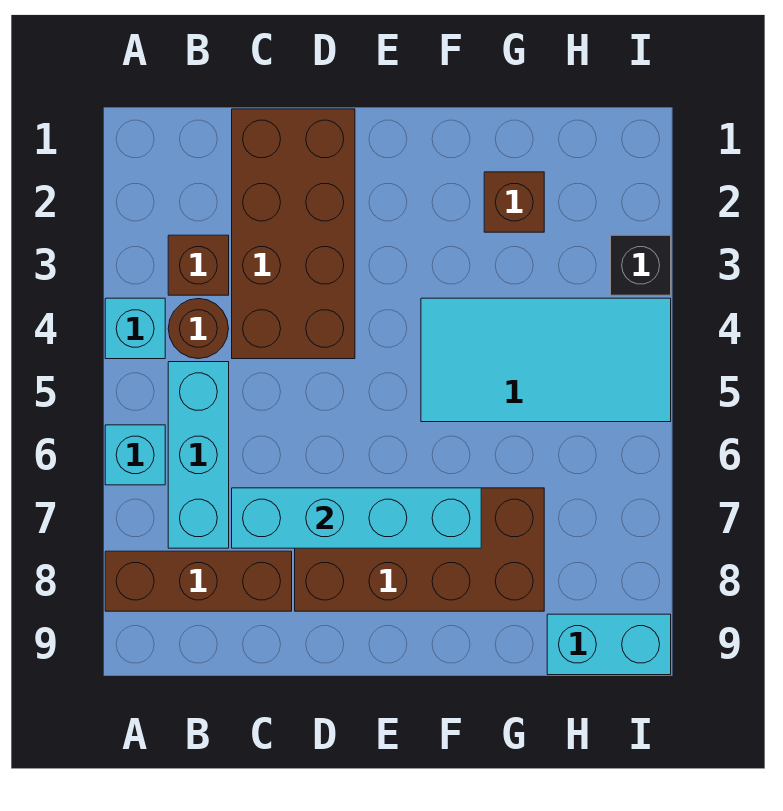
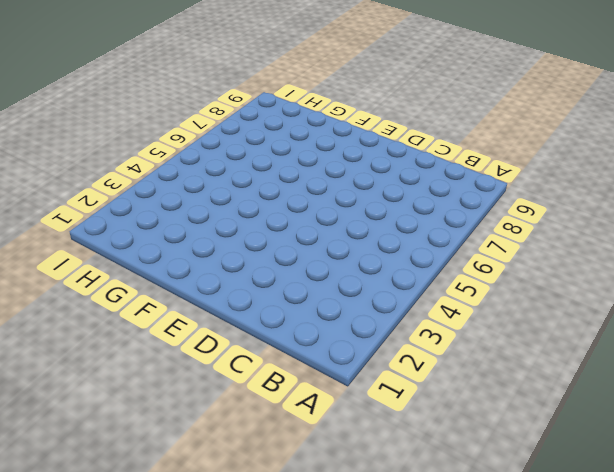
none -> cyan brick A4 level 1
none -> cyan brick A6 level 1
none -> brown brick A8:C8 level 1

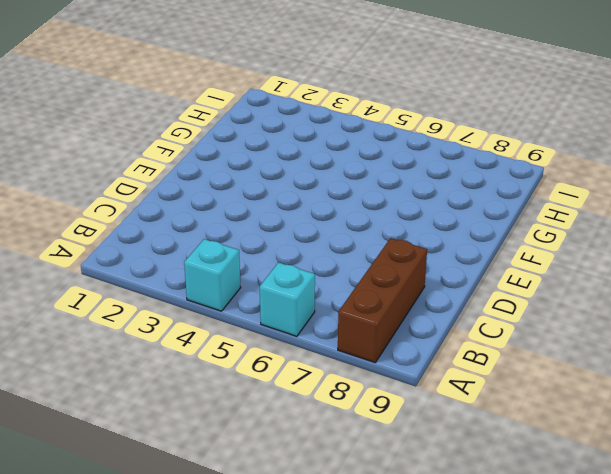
none -> brown brick B3 level 1
none -> brown round brick B4 level 1
none -> cyan brick B5:B7 level 1

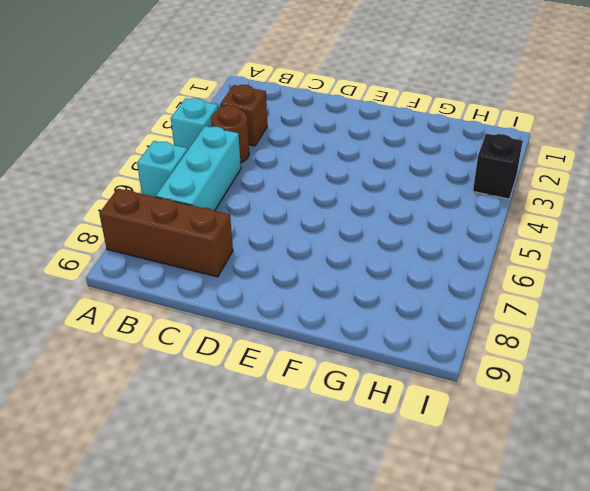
none -> brown brick C1:D4 level 1
none -> brown brick D7:G8 level 1
none -> cyan tile F4:I5 level 1

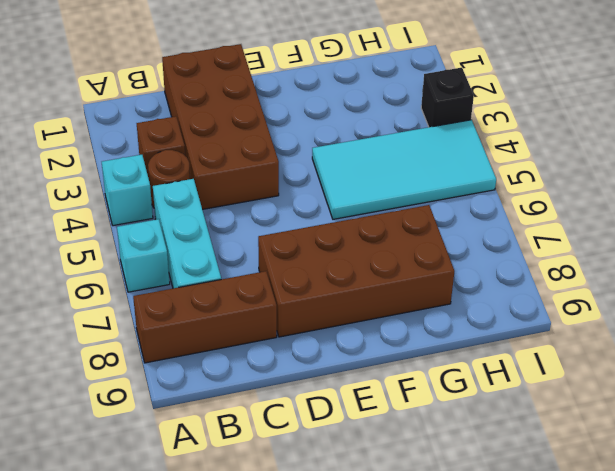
none -> brown brick G2 level 1
none -> cyan brick H9:I9 level 1
none -> cyan brick C7:F7 level 2

